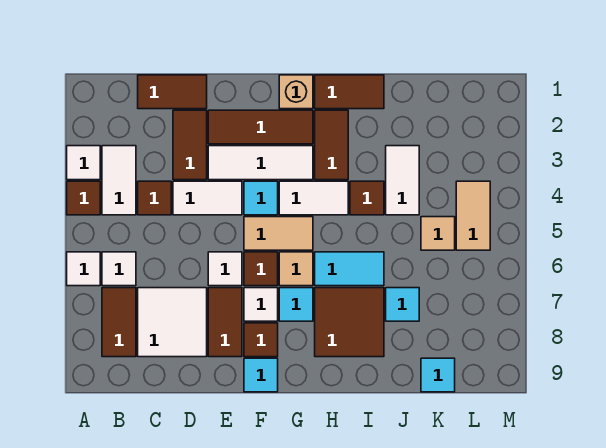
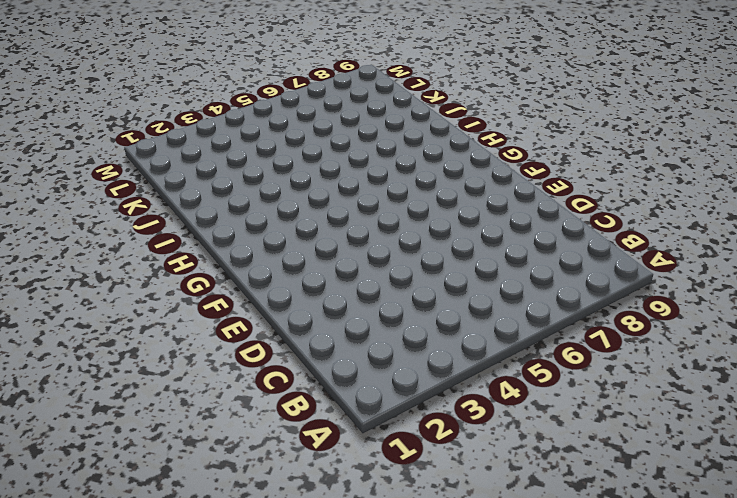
none -> white tile A3 level 1
none -> brown tile A4 level 1
none -> white tile A6 level 1
none -> white tile B3:B4 level 1

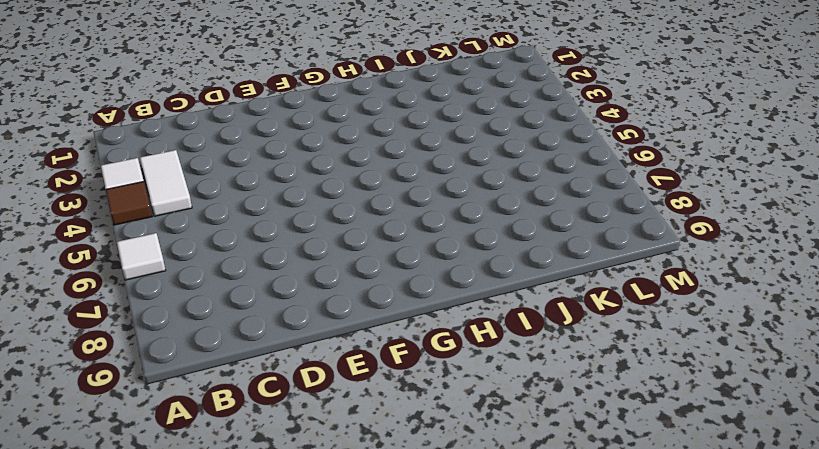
none -> white tile B6 level 1
none -> brown tile B7:B8 level 1
none -> brown tile C1:D1 level 1
none -> brown tile C4 level 1

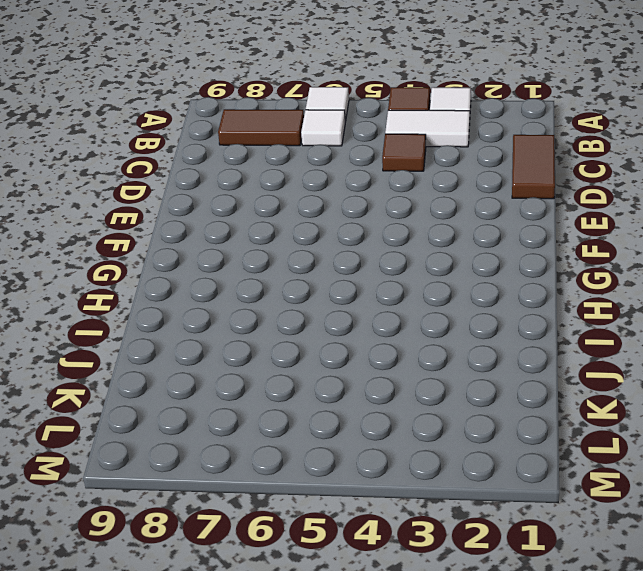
none -> white tile C7:D8 level 1
none -> brown tile D2:D3 level 1
none -> white tile D4:E4 level 1
none -> brown tile E2:G2 level 1

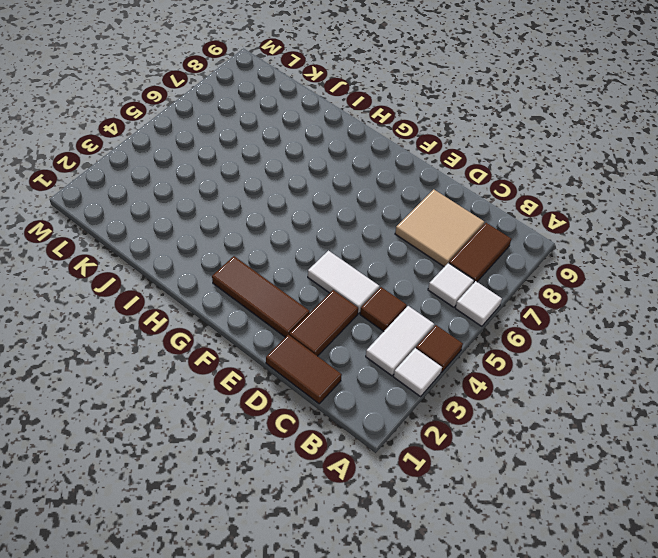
tan tile C7:D8 level 1 -> white tile C7:D8 level 1
none -> white tile E3:G3 level 1
none -> white tile E6 level 1
none -> brown tile E7:E8 level 1
none -> cyan tile F4 level 1

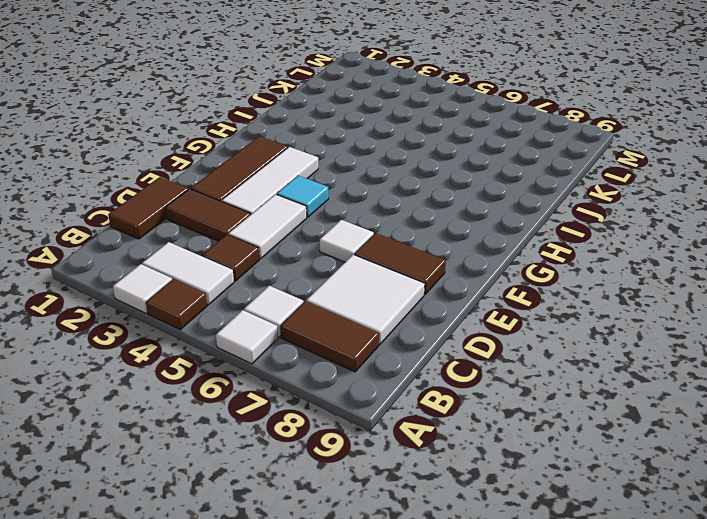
none -> tan tile F5:G5 level 1
none -> brown tile F6 level 1
none -> white tile F7 level 1
none -> brown tile F8 level 1

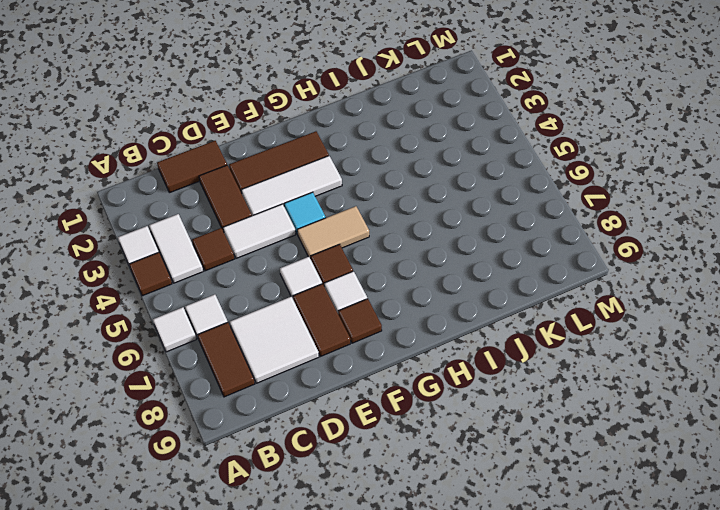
none -> cyan tile F9 level 1
none -> tan brick G1 level 1
none -> white tile G4:H4 level 1
none -> tan tile G6 level 1

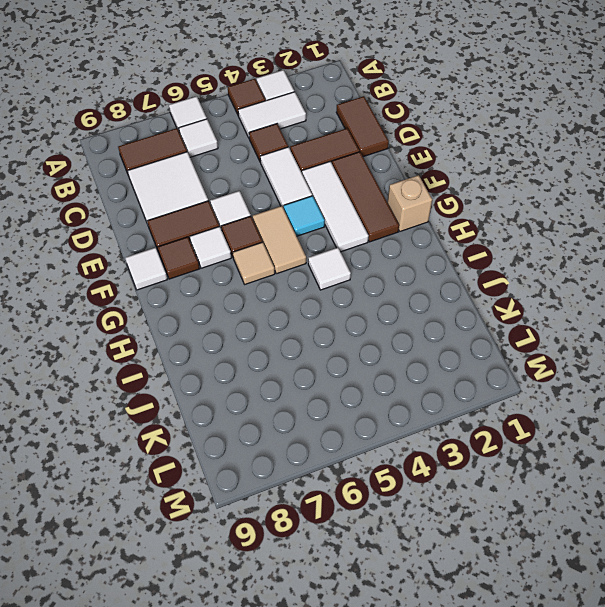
white tile F9 level 1 -> cyan tile F9 level 1
white tile H4 level 1 -> white tile G4:H4 level 1
none -> cyan tile G7 level 1
none -> brown tile H1:I1 level 1
none -> brown tile H2:H3 level 1
none -> cyan tile H6:I6 level 1

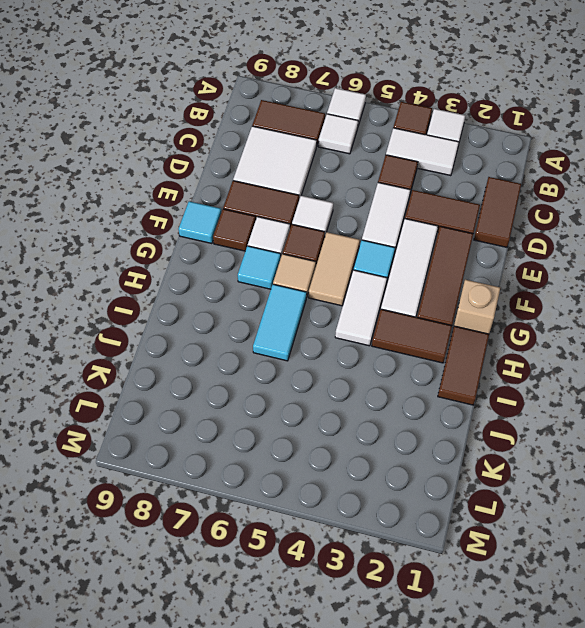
none -> brown tile H7:I8 level 1
none -> brown tile I4 level 1
none -> white tile J3:J4 level 1
none -> cyan tile J7 level 1

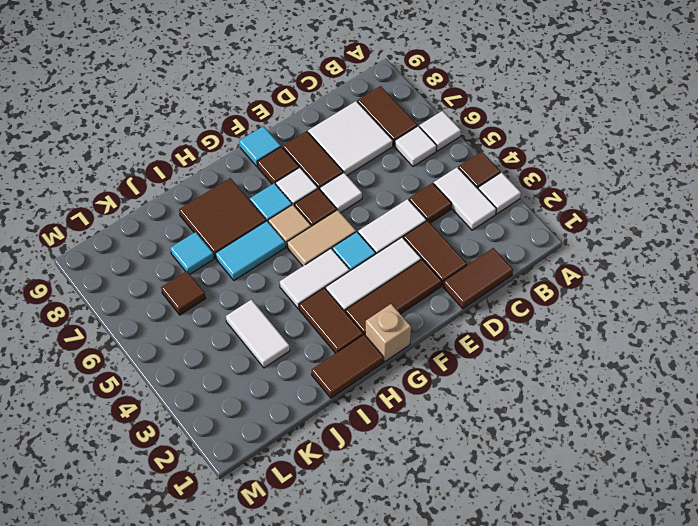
brown tile K6 level 1 -> brown tile I4 level 1
none -> tan tile K5 level 1
none -> cyan tile K9 level 1
none -> tan tile L4:L5 level 1

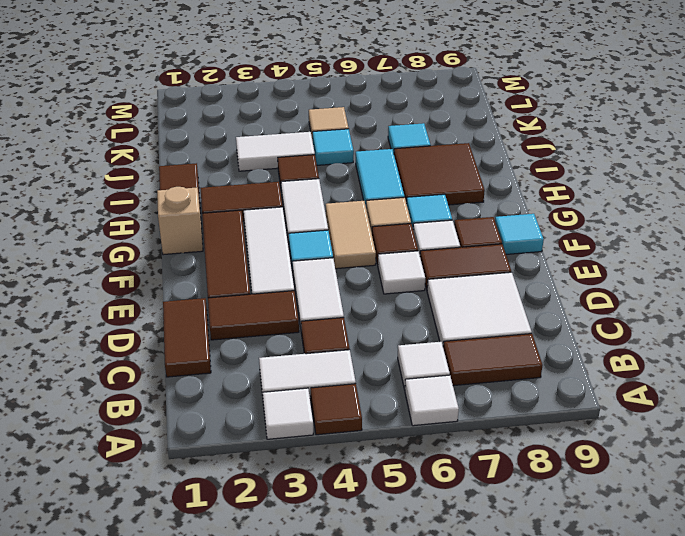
cyan tile J5 level 1 -> cyan tile K9 level 1
none -> tan tile L4:L5 level 1

